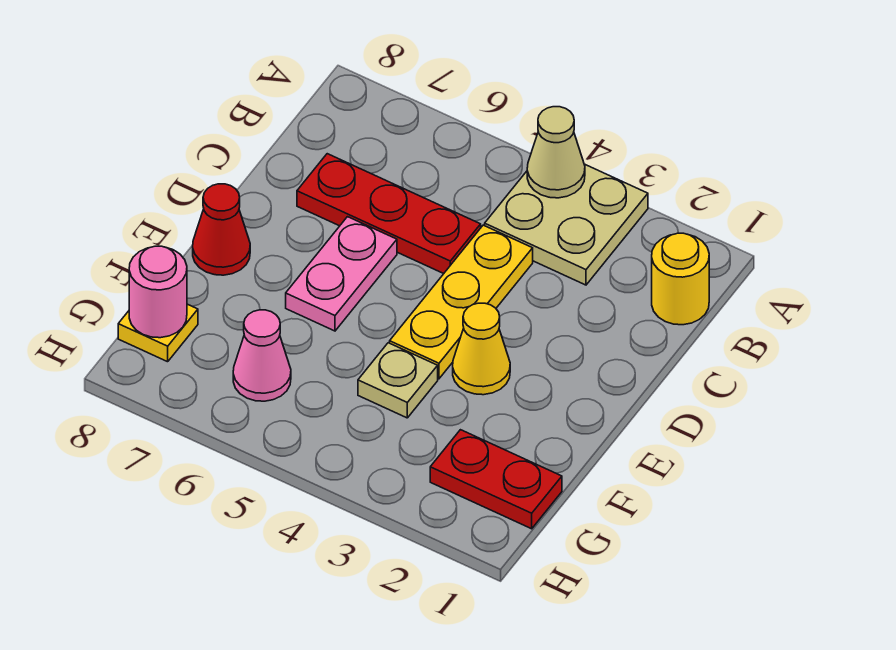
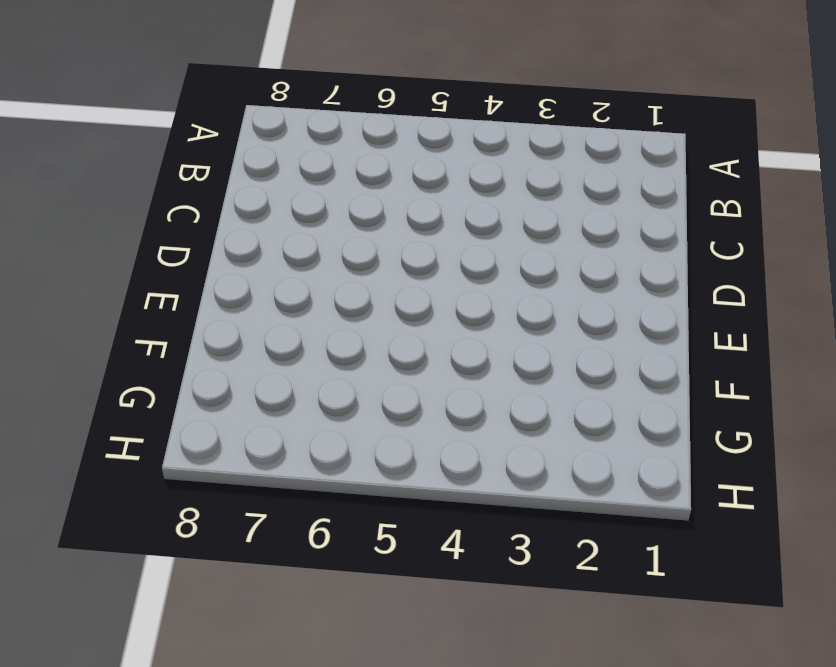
none -> tan plate A3:B4 level 1
none -> yellow round brick B1 level 1
none -> yellow plate C4:E4 level 1

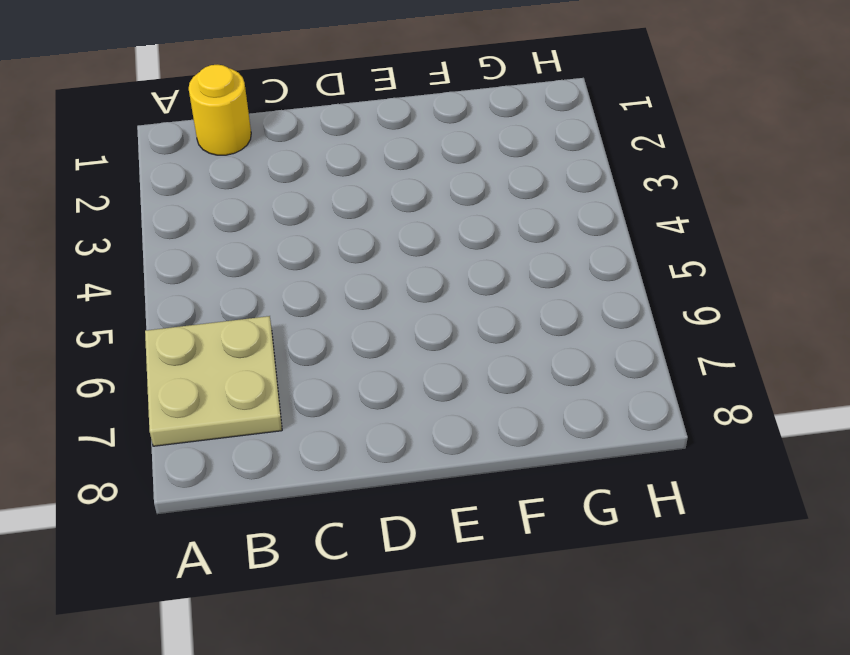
tan plate A6:B7 level 1 -> tan plate A3:B4 level 1
none -> yellow plate C4:E4 level 1
none -> red plate C5:C7 level 1
none -> pink plate D6:E6 level 1

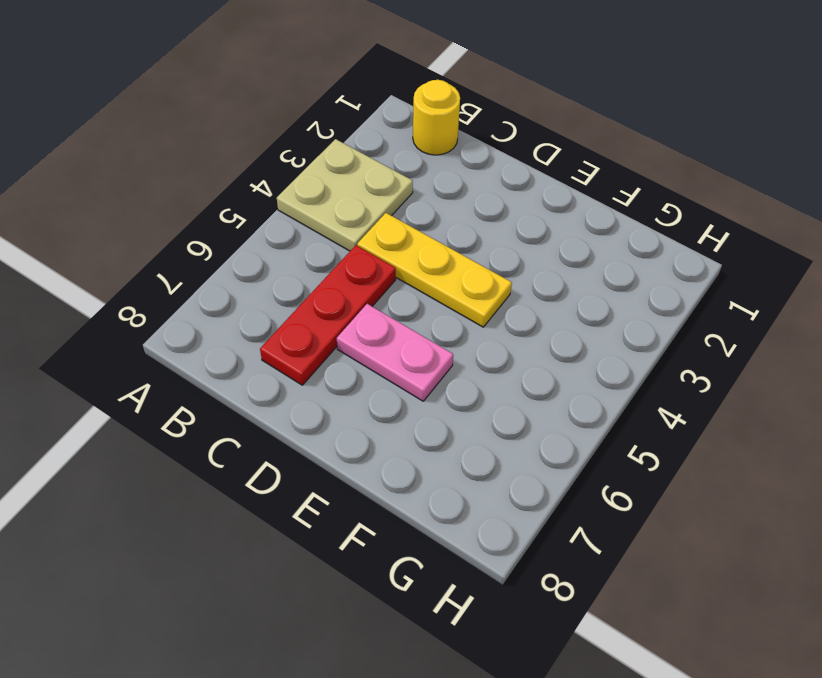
none -> yellow cone E3 level 1
none -> red cone E8 level 1
none -> tan plate F4 level 1

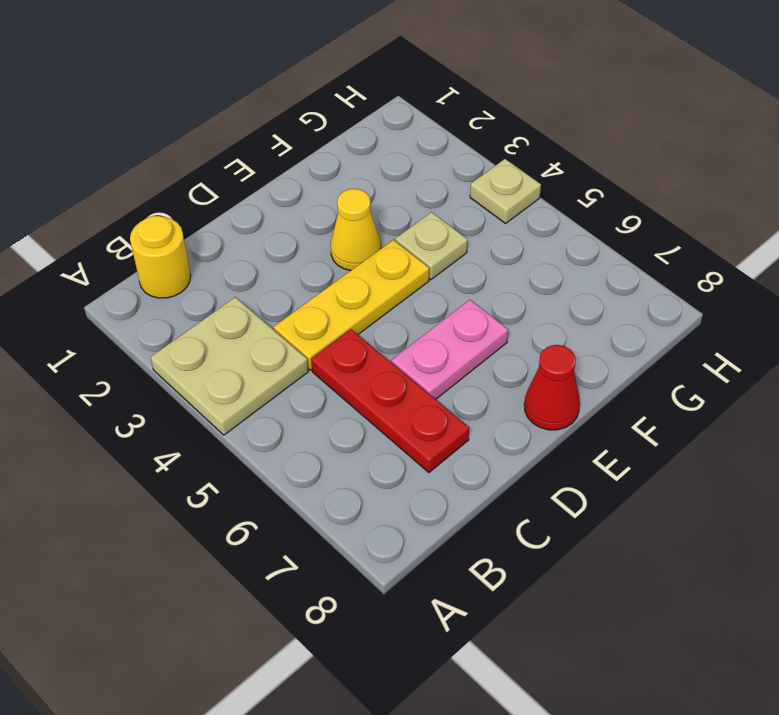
tan plate H4 level 1 -> none
none -> red plate G1:G2 level 1
none -> pink cone G6 level 1
none -> yellow plate G8 level 1

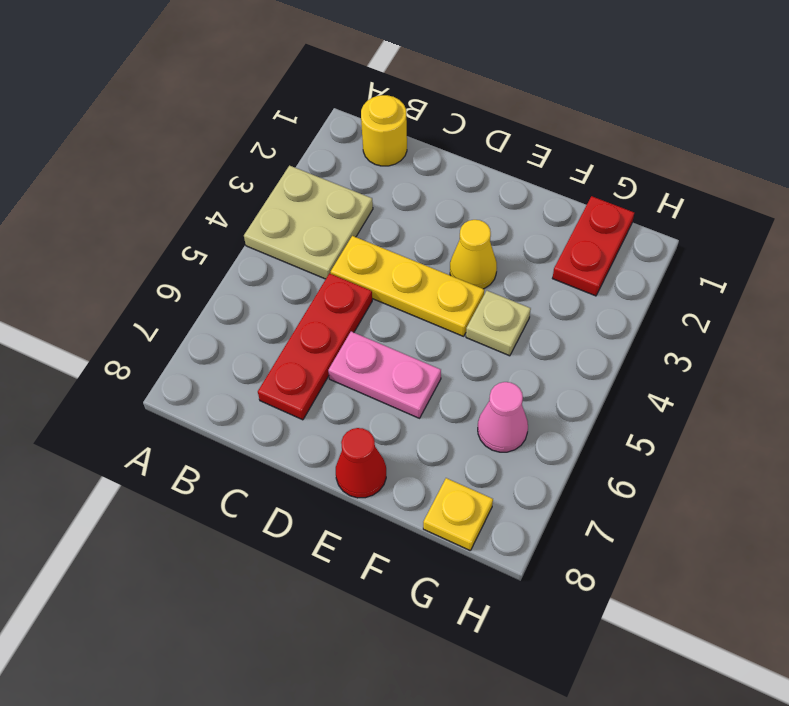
none -> tan cone A4 level 2
none -> pink round brick G8 level 2

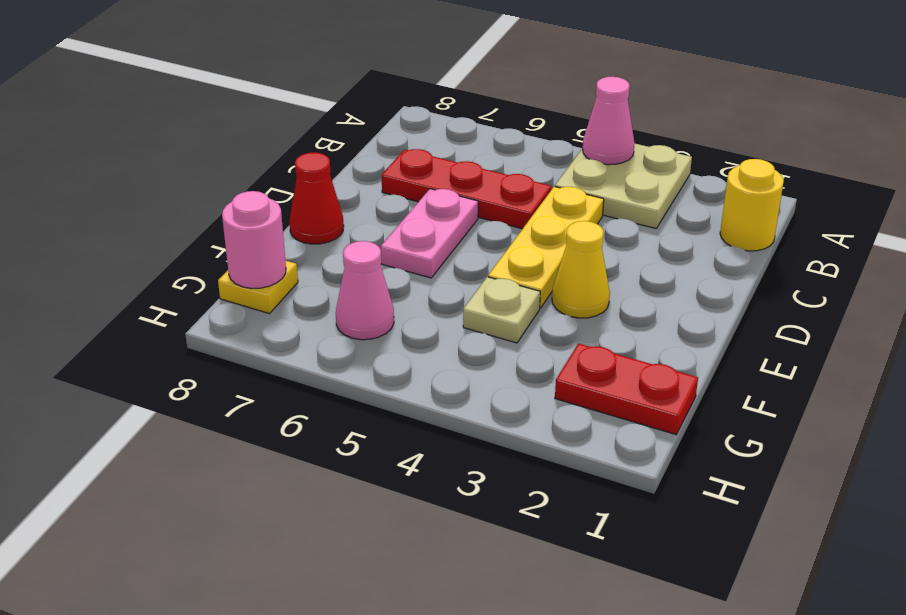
pink cone A4 level 2 -> tan cone A4 level 2

